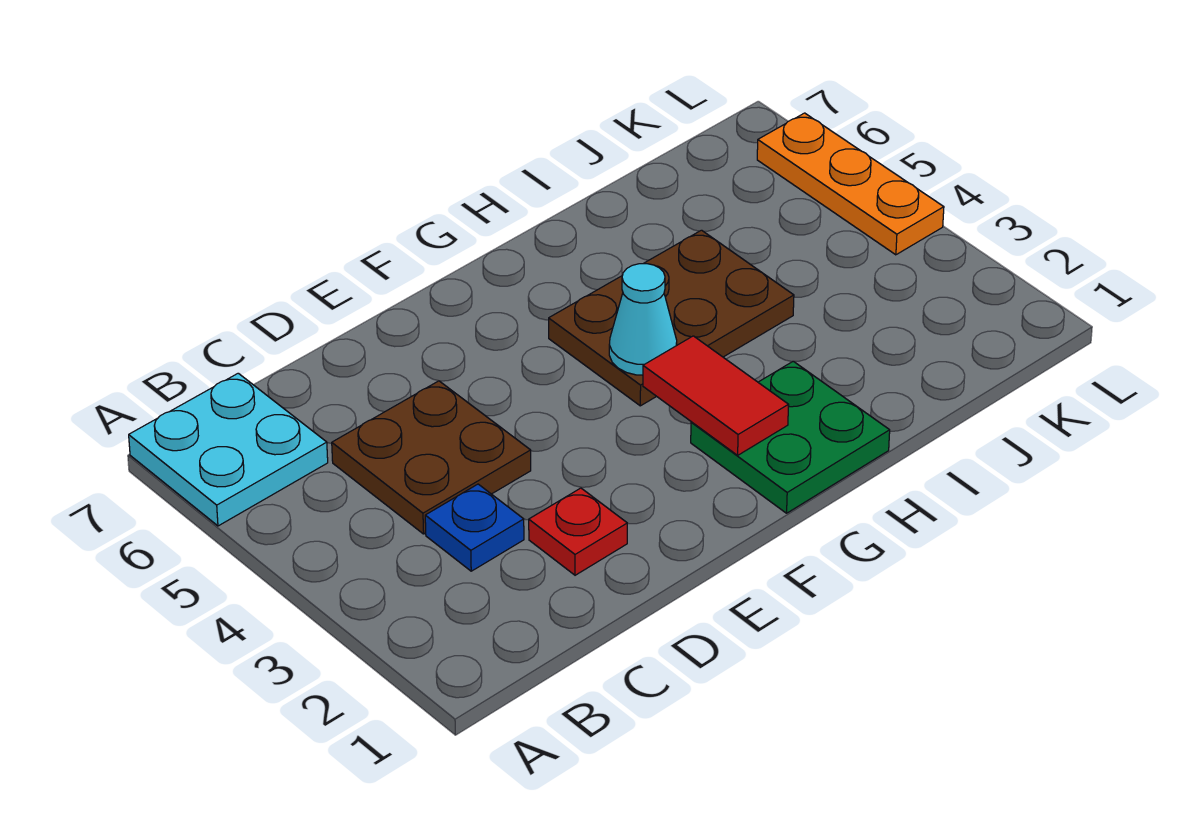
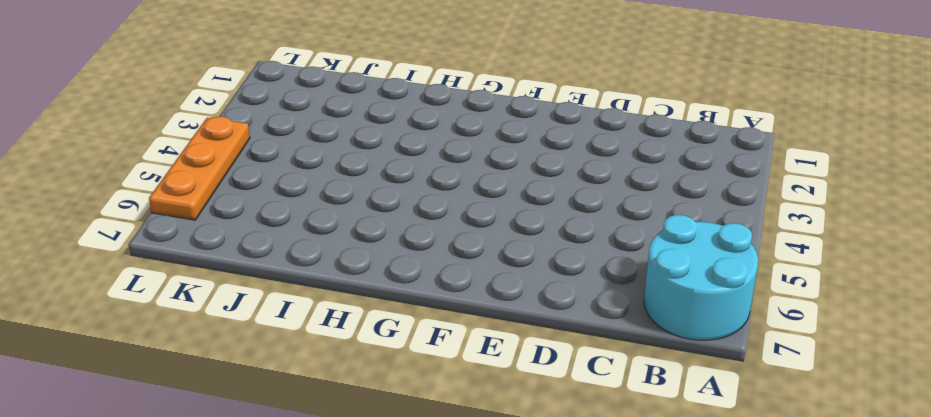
cyan round brick A6:B7 level 1 -> cyan plate A6:B7 level 1
none -> blue plate C3 level 1
none -> brown plate C4:D5 level 1

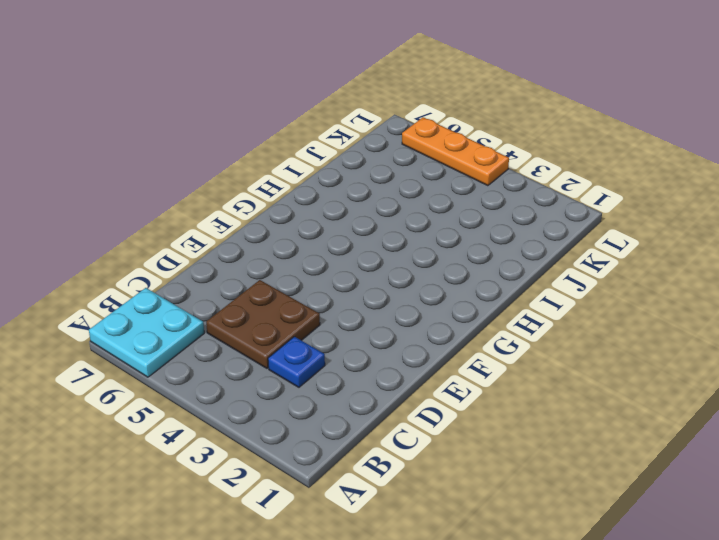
none -> red plate D2 level 1
none -> green plate G1:H2 level 1

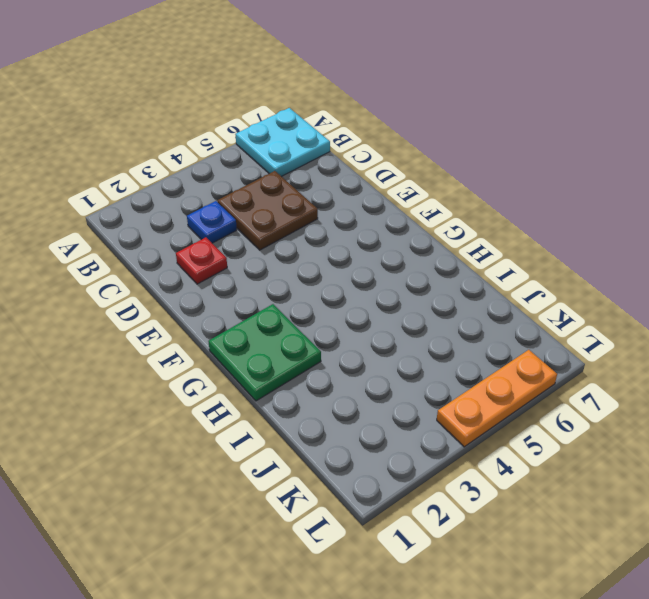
none -> brown plate G4:I5 level 1
none -> red tile G2:G3 level 2

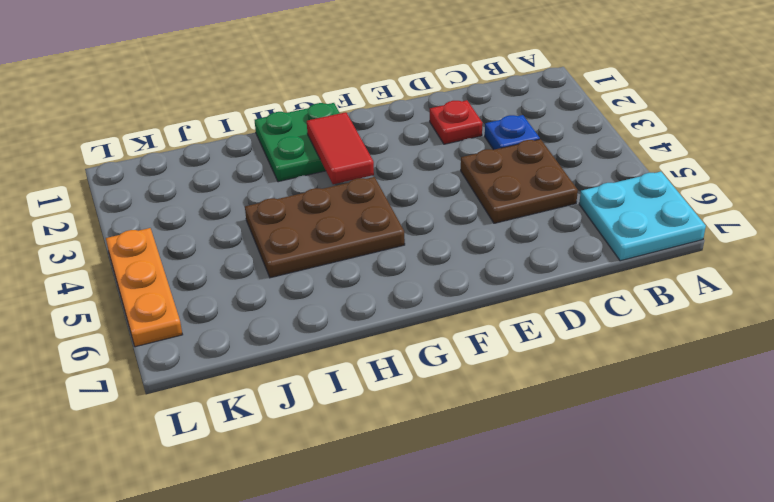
none -> cyan cone G4 level 2

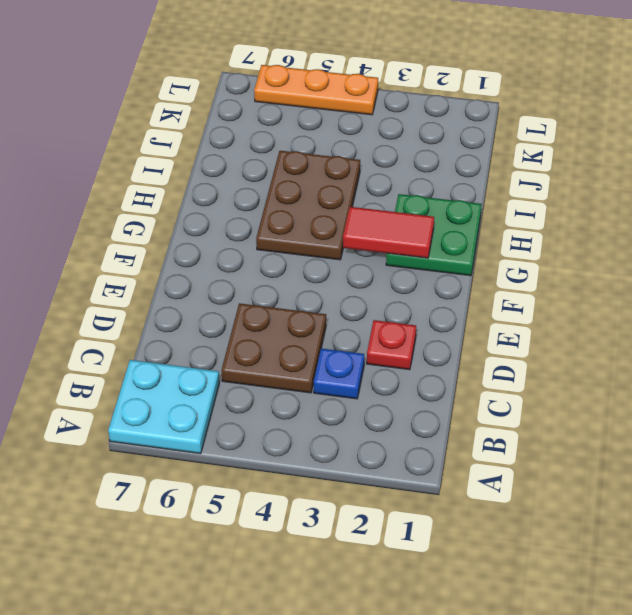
none -> cyan cone G4 level 2

